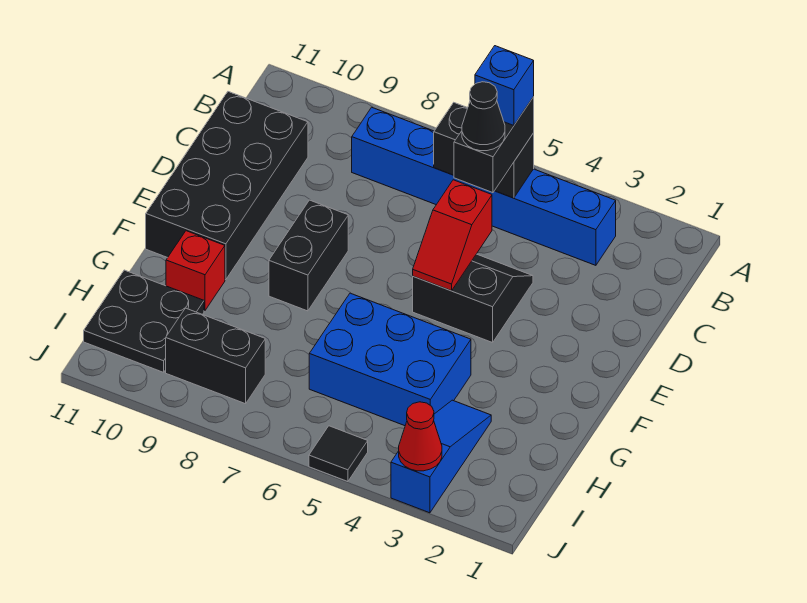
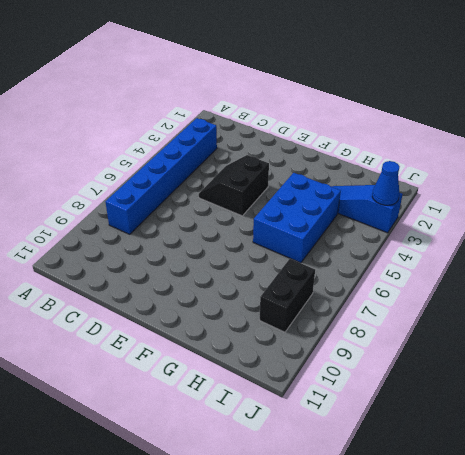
blue cone J3 level 2 -> red cone J3 level 2
none -> black brick C10:F11 level 1
none -> black brick E8:F8 level 1
none -> red brick G10 level 1

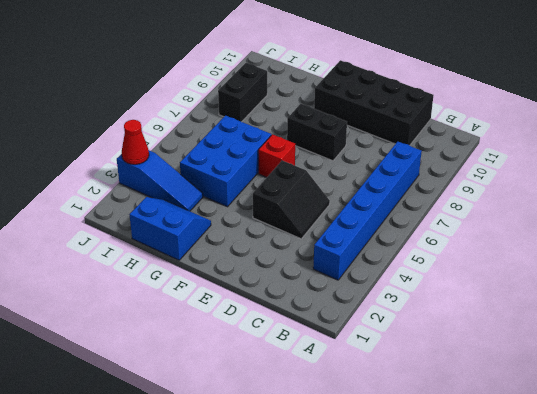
red brick F6 level 1 -> red brick G10 level 1
blue slope G1:H2 level 1 top 1 -> none
none -> black plate H10:I11 level 1
none -> black tile J5 level 1
none -> black brick B5:B6 level 2

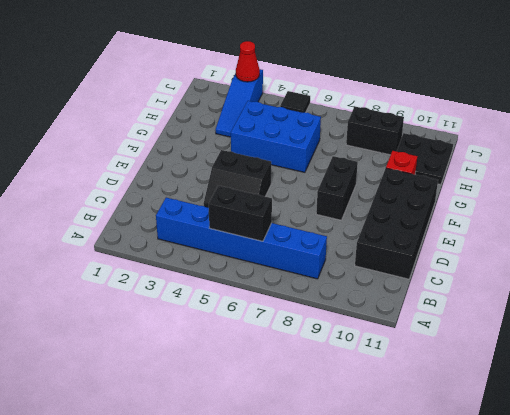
none -> red slope D5:E5 level 2 top D
none -> black brick B5:C5 level 3
none -> blue brick B5 level 4

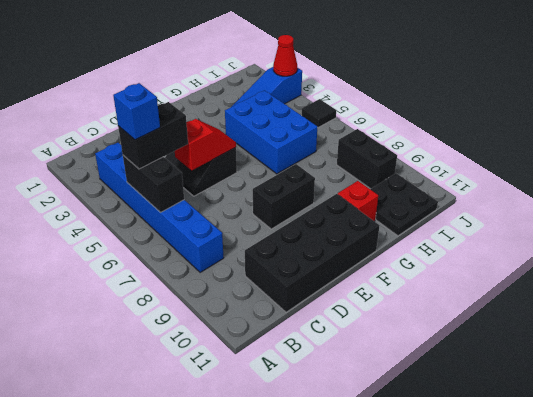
none -> black cone C5 level 4

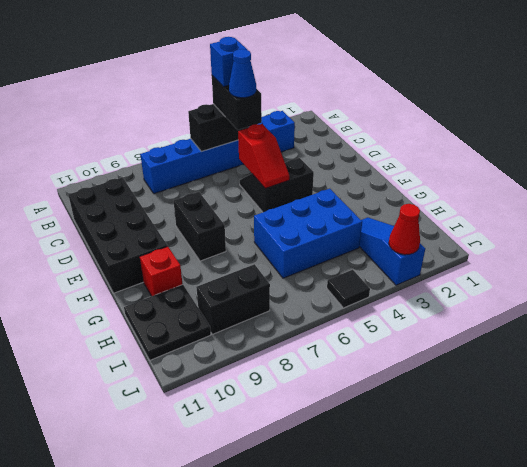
blue cone C5 level 4 -> black cone C5 level 4

